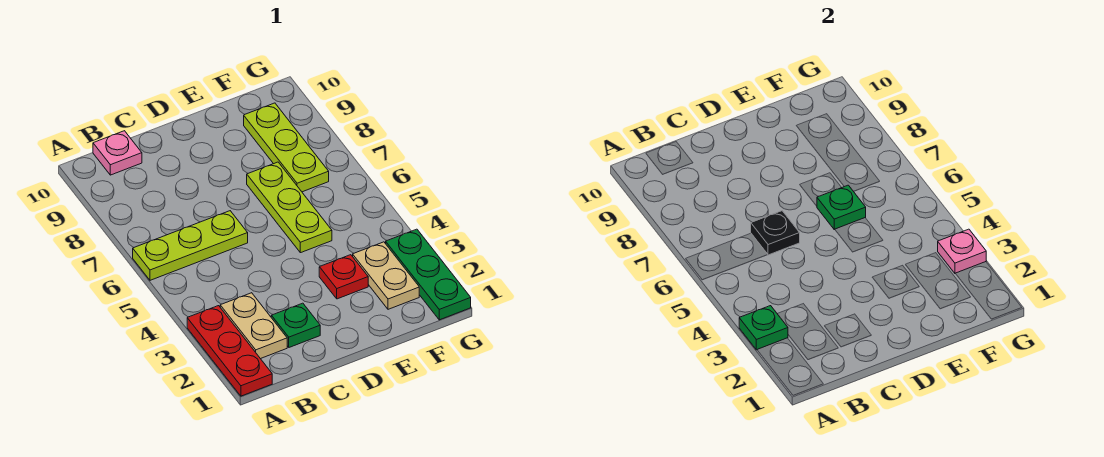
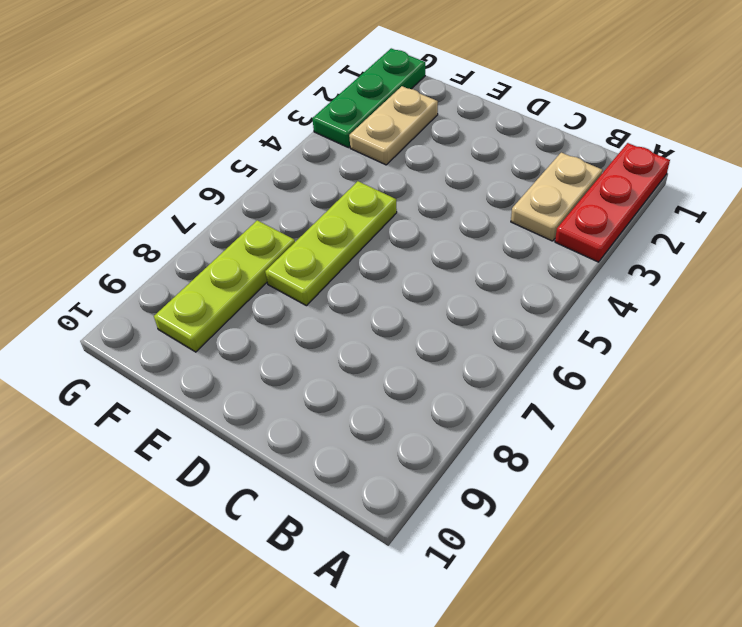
none -> lime plate A6:C6 level 1
none -> pink plate B10 level 1
none -> green plate C2 level 1

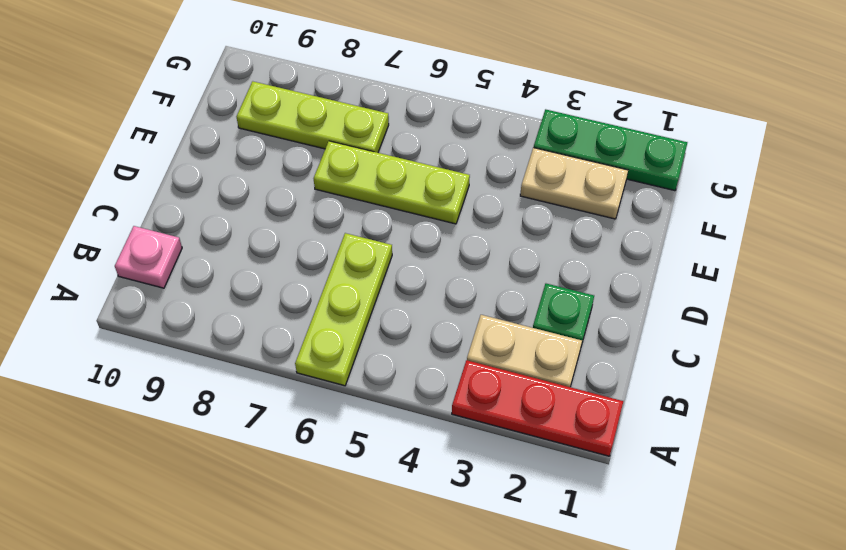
none -> red plate E3 level 1
none -> green plate A3 level 2
none -> black plate C6 level 2

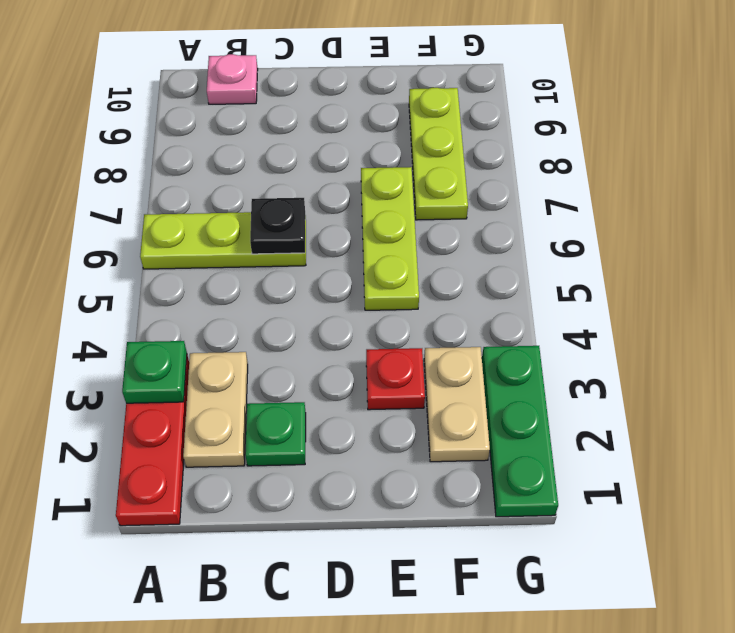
none -> green plate E6 level 2
none -> pink plate G3 level 2

